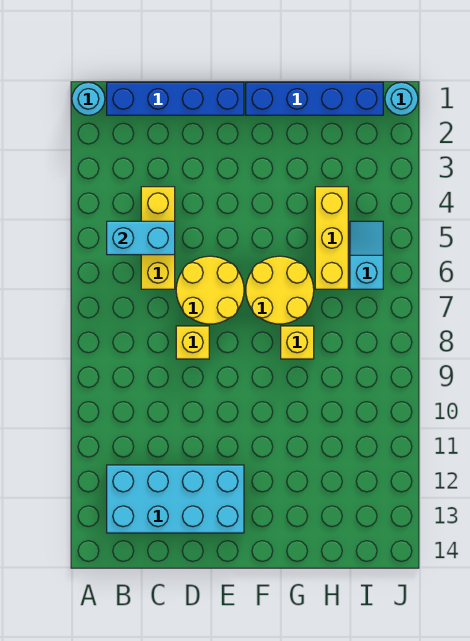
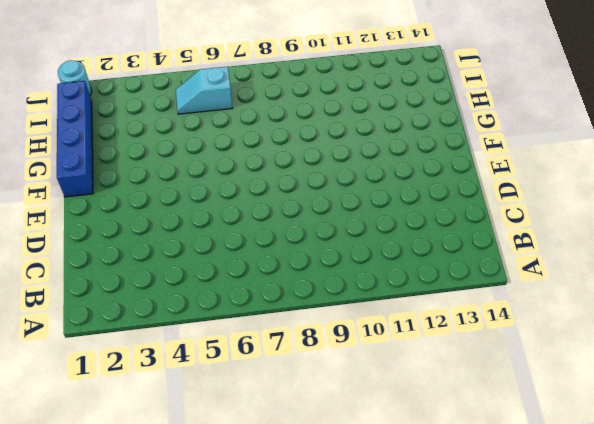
none -> cyan round brick A1 level 1
none -> blue brick B1:E1 level 1
none -> cyan brick B12:E13 level 1

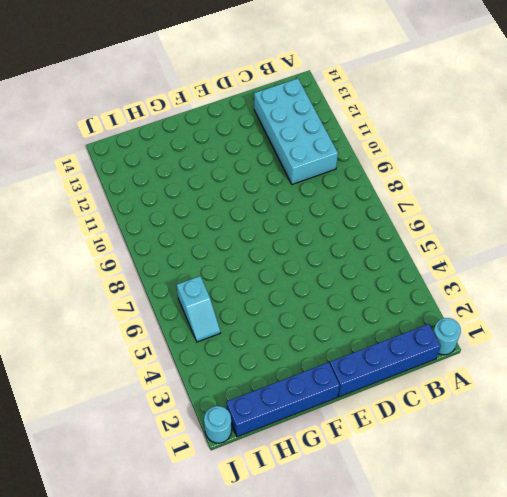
cyan brick B10:C13 level 1 -> cyan brick B12:E13 level 1
none -> yellow brick C4:C6 level 1
none -> yellow round brick D6:E7 level 1
none -> yellow brick D8 level 1

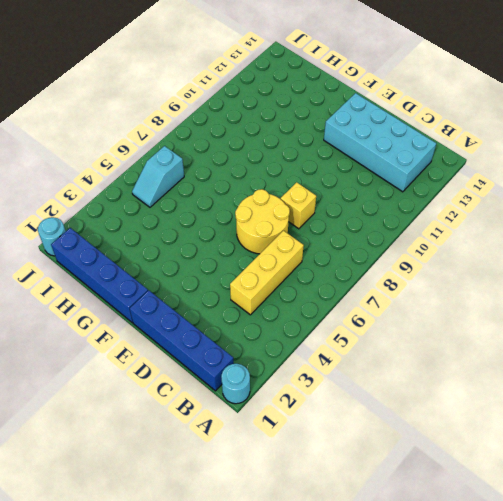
none -> yellow round brick F6:G7 level 1
none -> yellow brick G8 level 1
none -> yellow brick H4:H6 level 1

